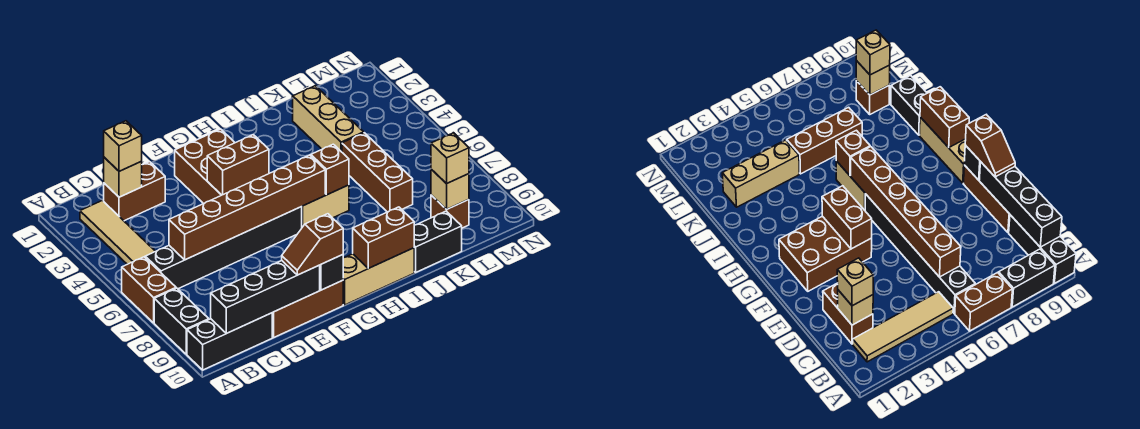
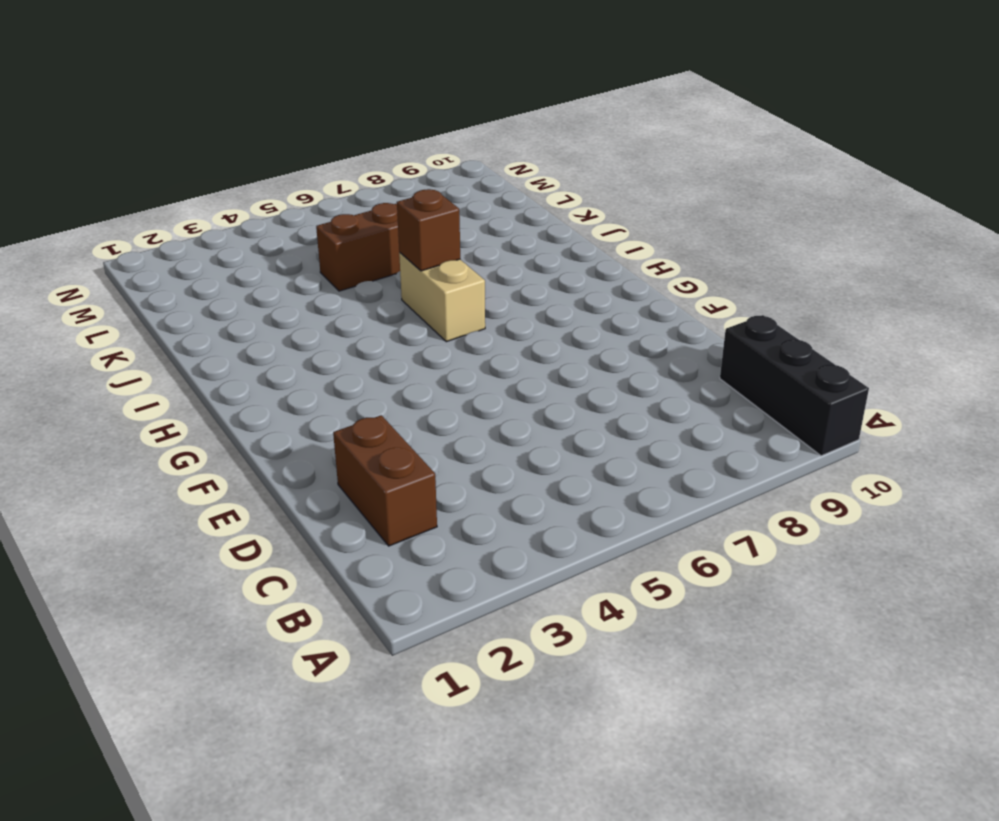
none -> brown brick A6:A7 level 1
none -> black brick A8:A9 level 1
none -> tan tile B2:B5 level 1

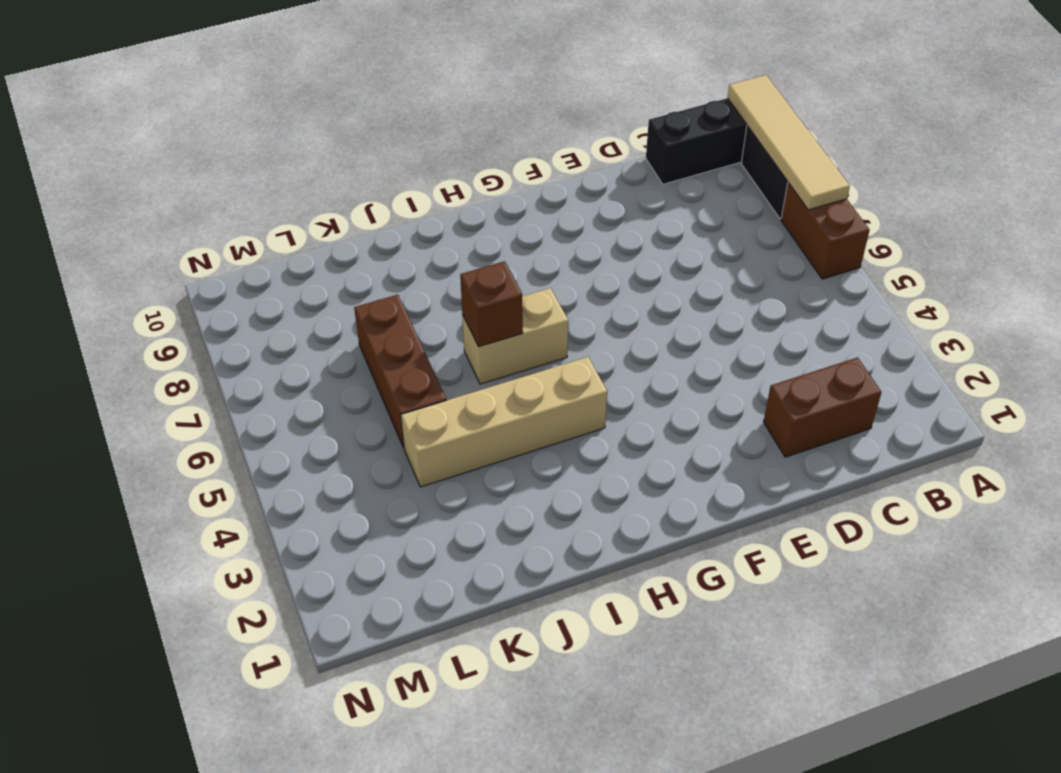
tan tile A7:A10 level 2 -> tan tile B2:B5 level 1
tan brick H4:K4 level 1 -> tan brick K2:K4 level 1
none -> black brick B6:G6 level 1
none -> brown brick D10:F10 level 1
none -> brown brick F2:G4 level 1

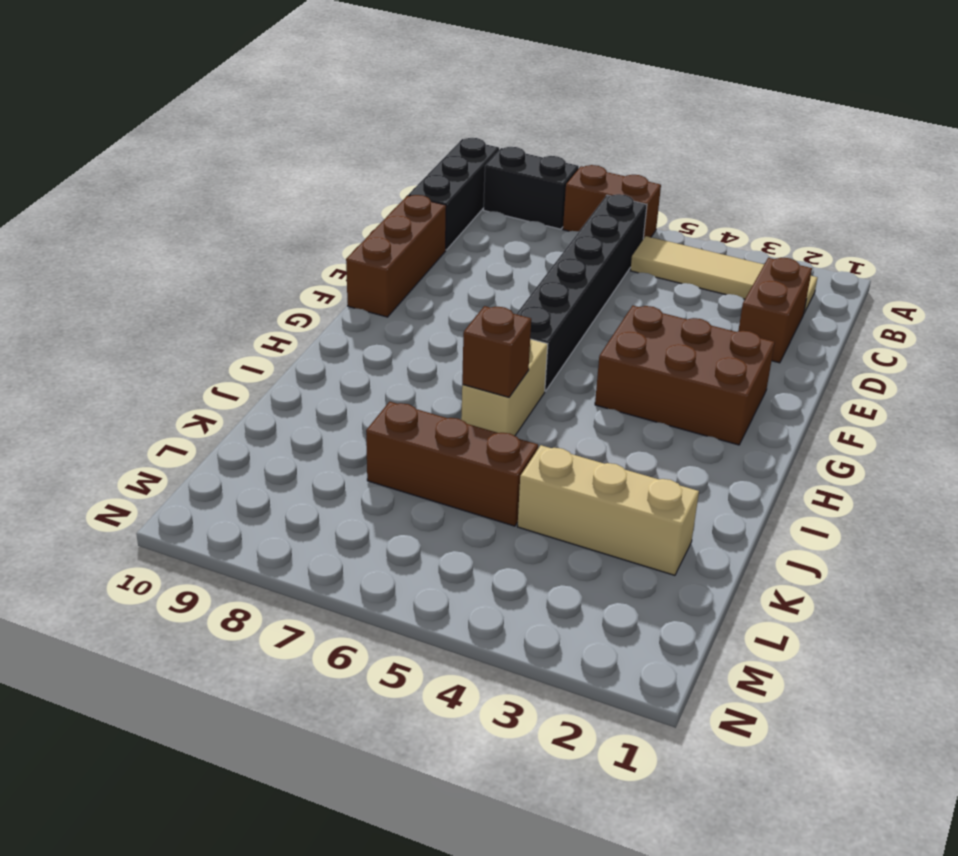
none -> tan brick G10:I10 level 1
none -> black brick J10:K10 level 1
none -> brown brick L9 level 1

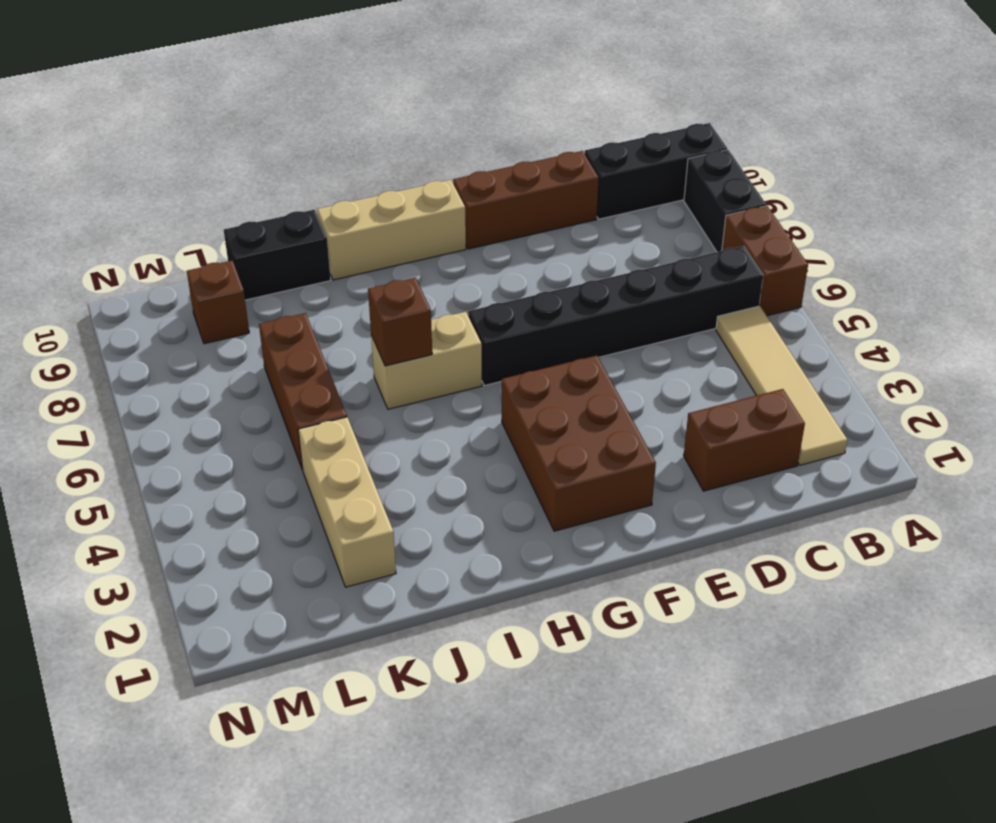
none -> black brick B10:E10 level 2
none -> tan brick C2 level 2
none -> brown brick C6:H6 level 2

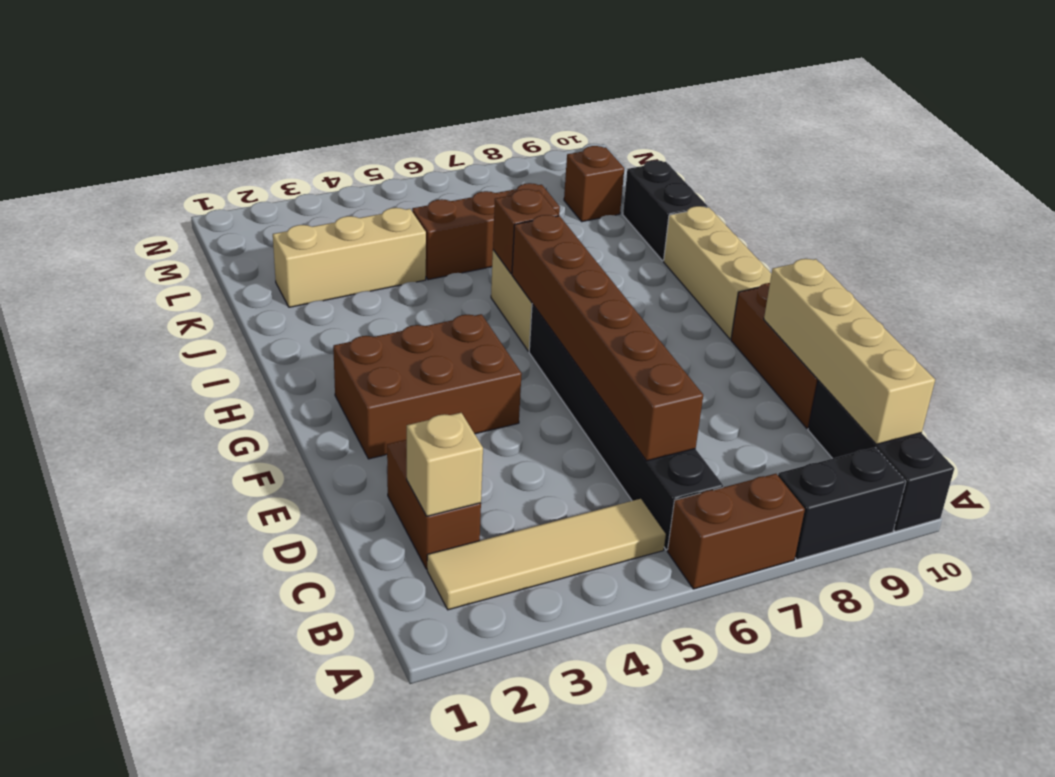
tan brick B10:E10 level 2 -> black brick B10:E10 level 2
none -> brown brick F4:G4 level 2
none -> black brick F10 level 2
none -> brown brick H10:I10 level 2

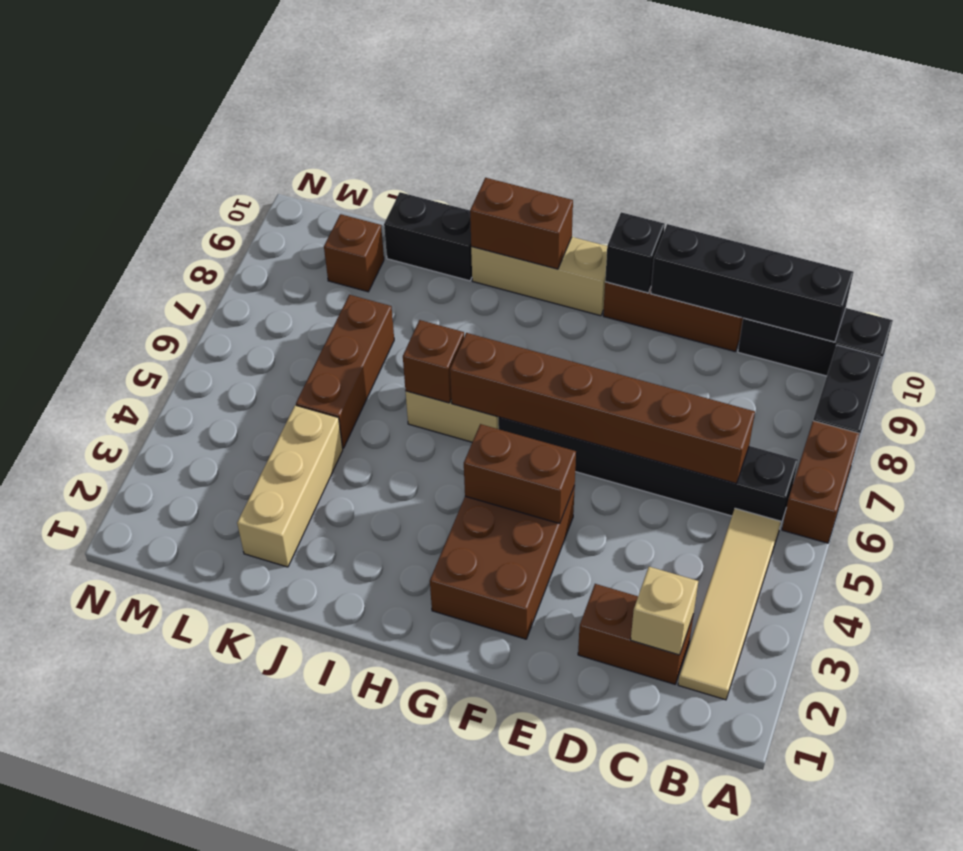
none -> tan brick L9 level 2
none -> tan brick C2 level 3
none -> brown slope E10:F10 level 3 top F

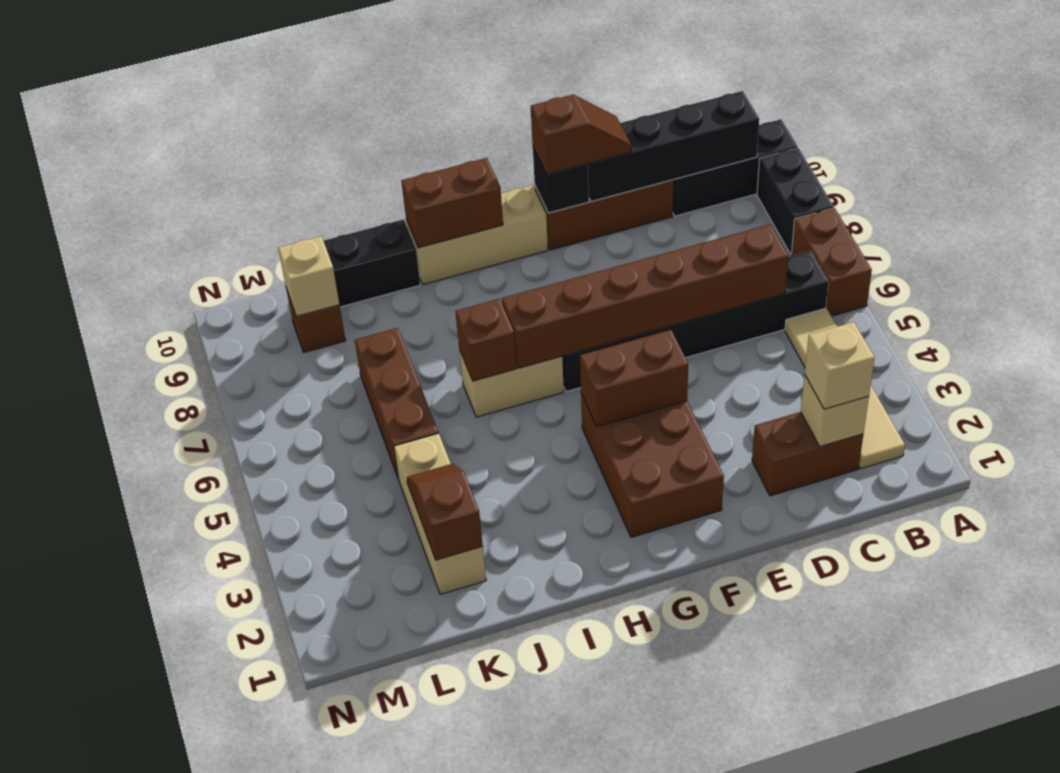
brown slope K2:K3 level 2 top 2 -> none
none -> tan brick L9 level 3

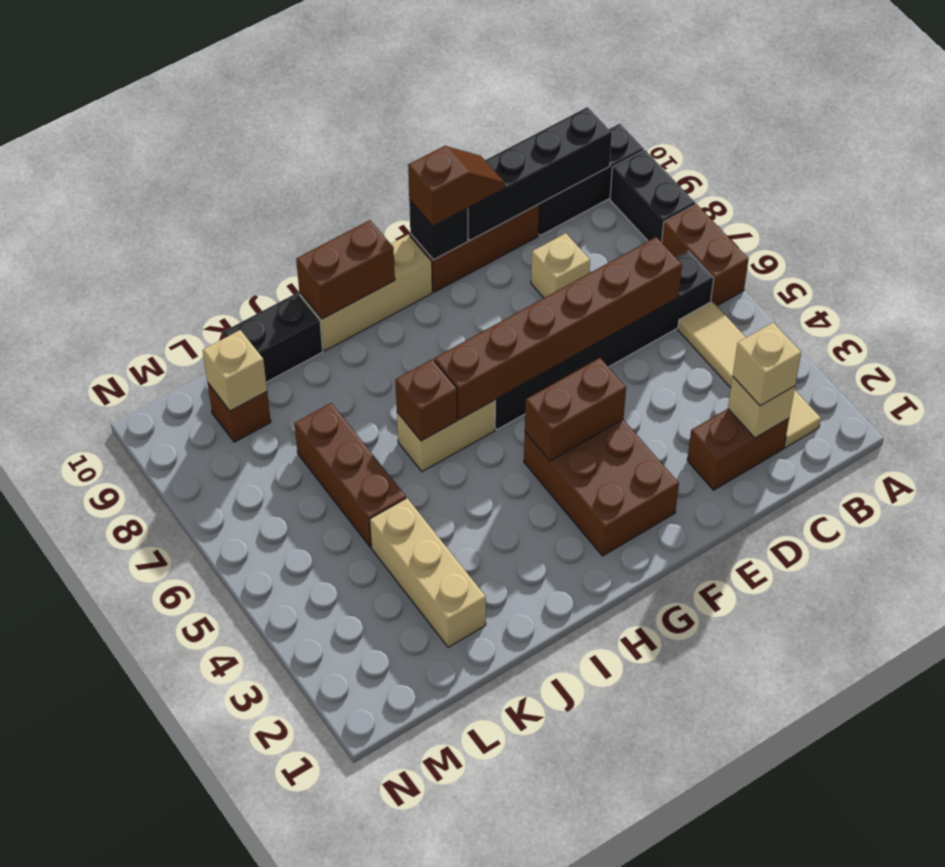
tan brick D8 level 1 -> tan brick L9 level 3

